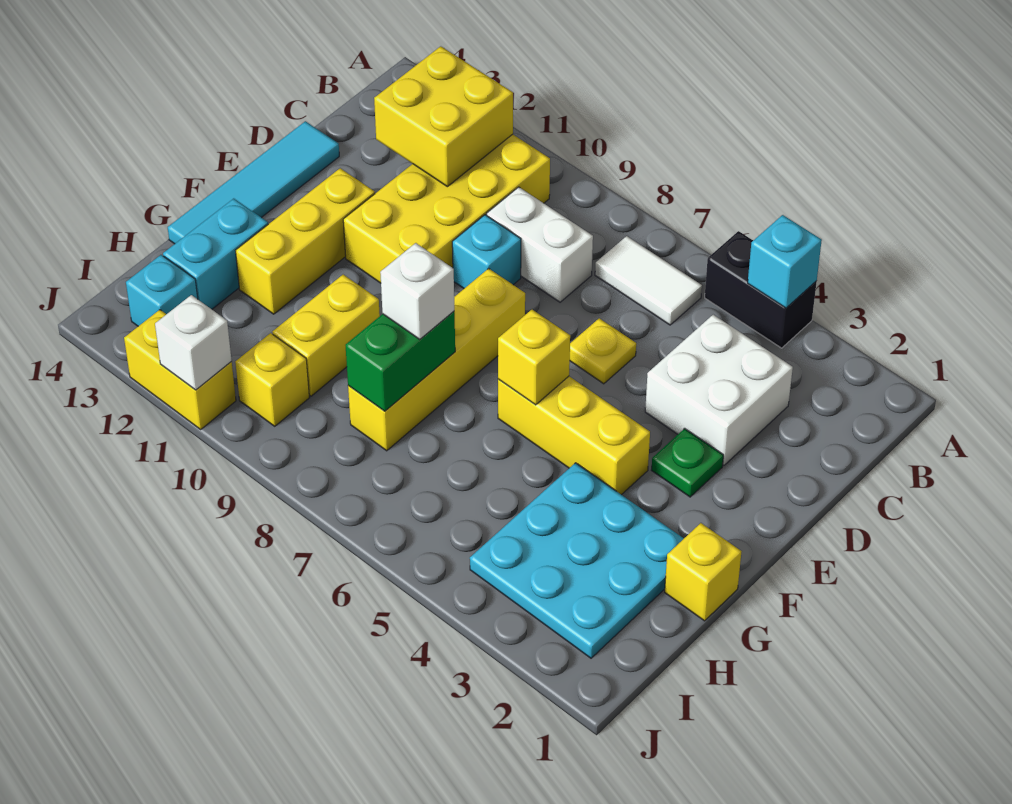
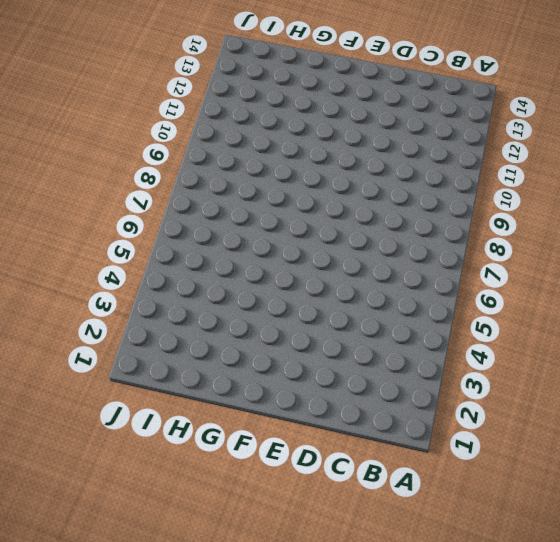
none -> black brick A4:A5 level 1
none -> white tile B6:B7 level 1
none -> yellow brick B10:E11 level 1

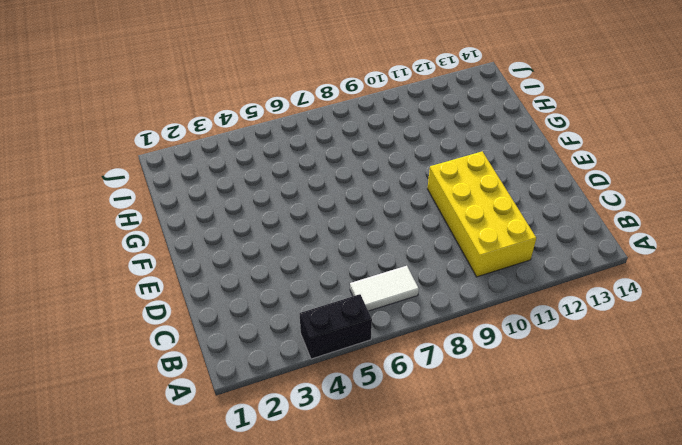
none -> white brick C3:D4 level 1
none -> white brick C8:C9 level 1
none -> yellow plate D6 level 1

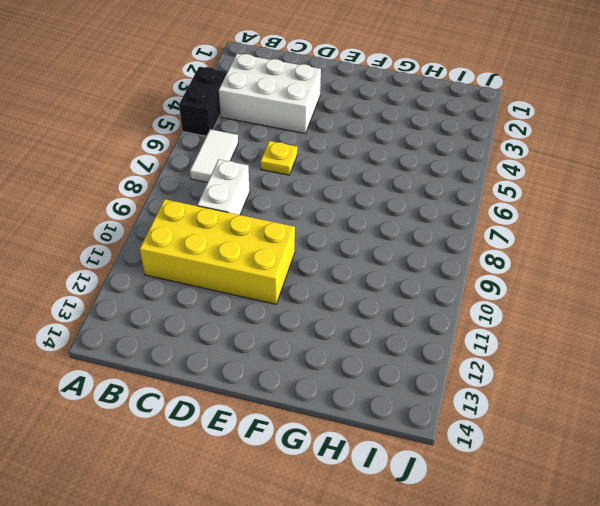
white brick B3:D4 level 1 -> white brick C3:D4 level 1
none -> cyan brick D9 level 1
none -> cyan tile D14:G14 level 1
none -> green plate E3 level 1

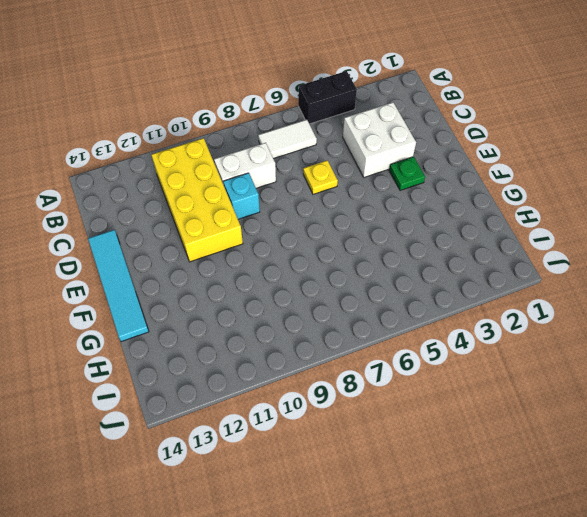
none -> yellow brick E8:H8 level 1
none -> yellow brick E12:G12 level 1
none -> yellow brick F4:F6 level 1

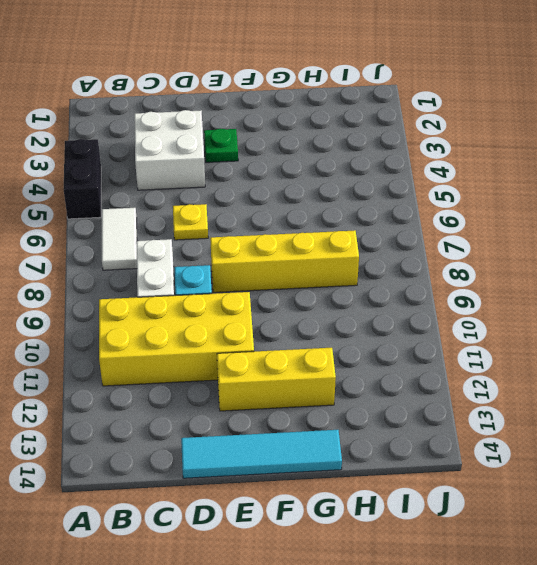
none -> yellow brick F4:F6 level 1
none -> yellow brick G1 level 1
none -> cyan plate G2:I4 level 1

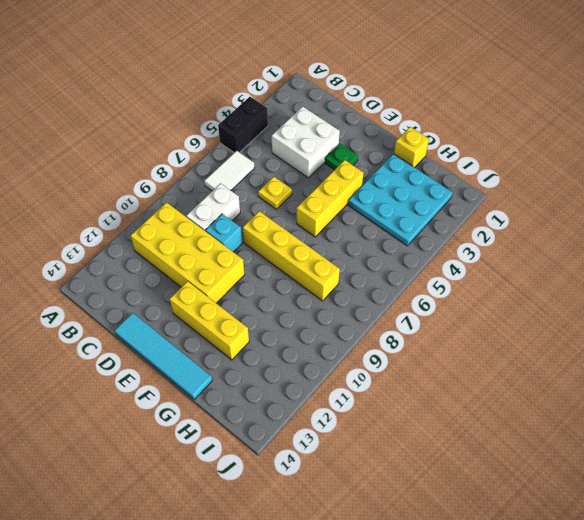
none -> yellow brick G10:H10 level 1
none -> cyan brick G13:H13 level 1
none -> yellow brick I10 level 1

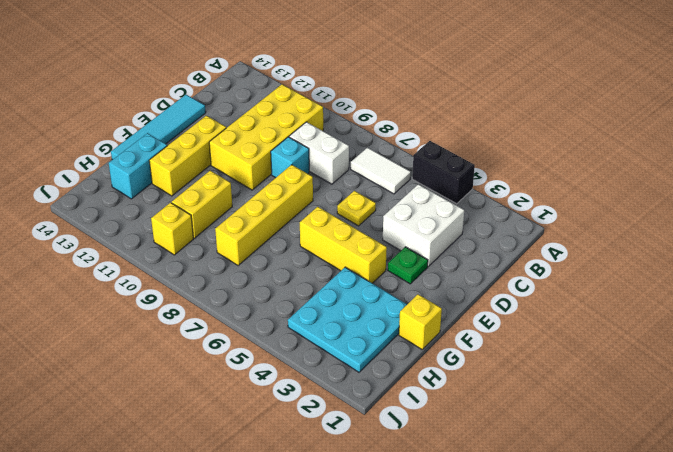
none -> cyan brick I13 level 1
none -> yellow brick J11:J12 level 1
none -> cyan brick A4 level 2

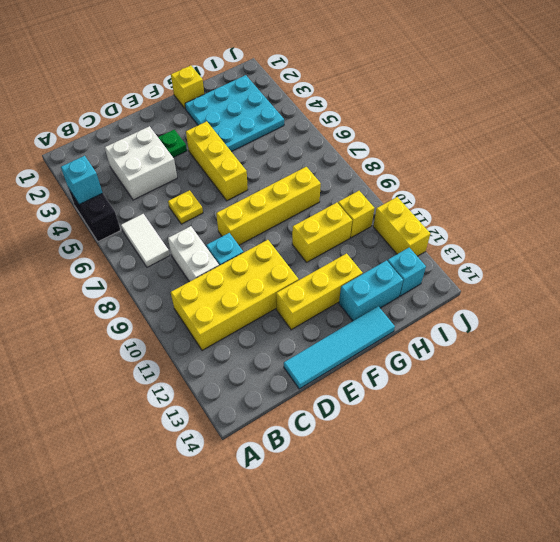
none -> yellow brick B11:C12 level 2
none -> yellow brick F6 level 2
none -> green brick G8:H8 level 2

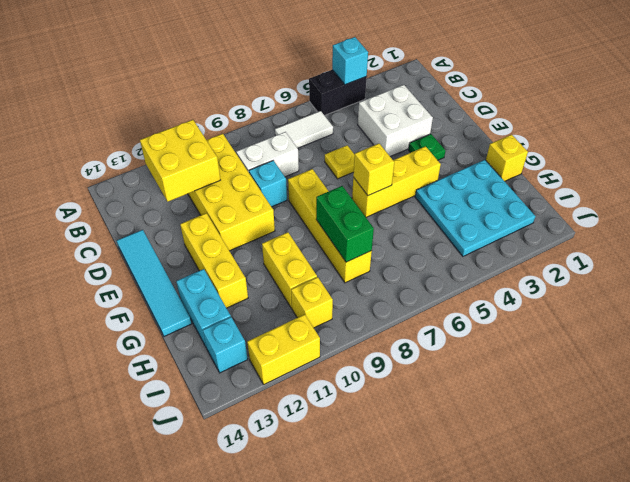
none -> white brick J11 level 2
none -> white brick G8 level 3

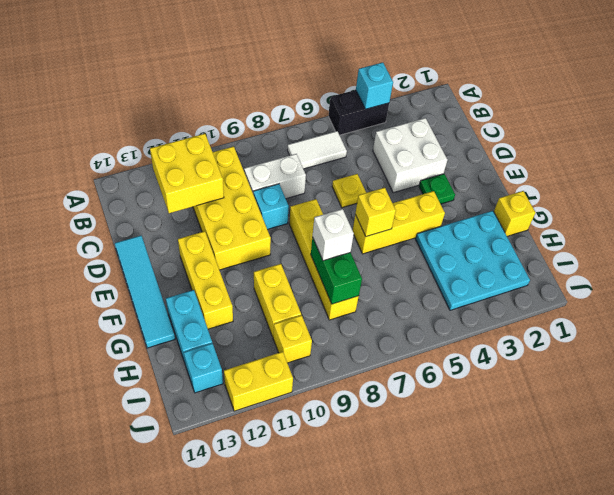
none -> white brick J11 level 2

